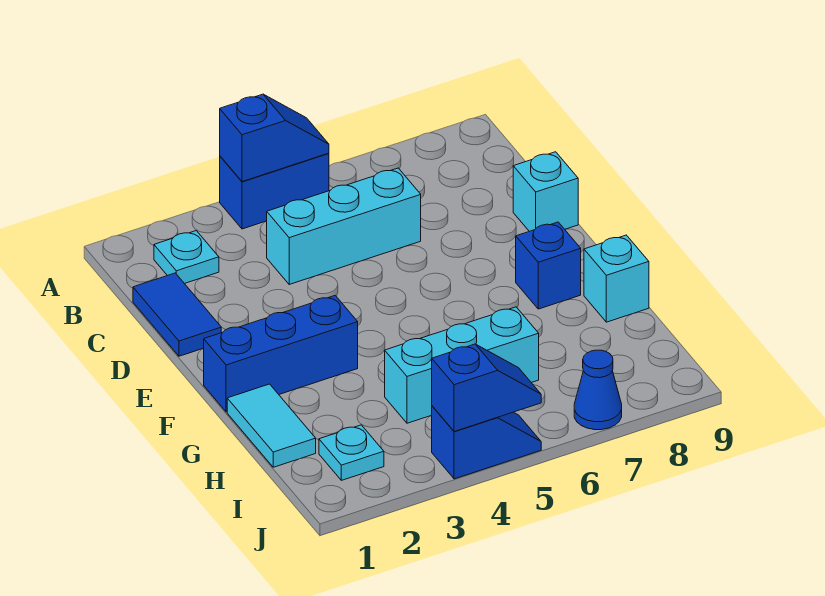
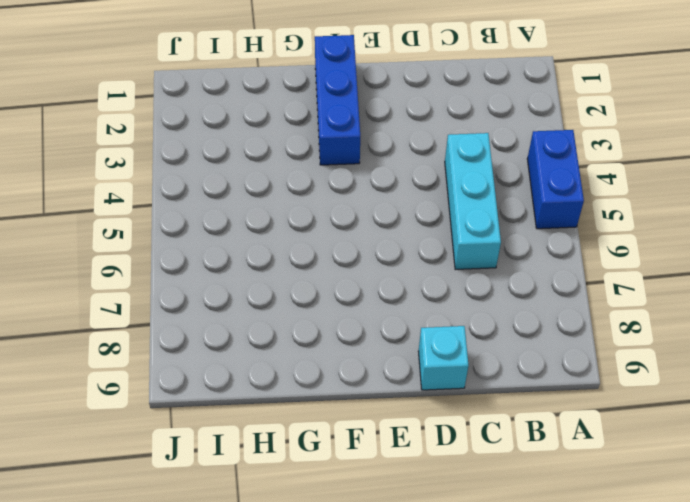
none -> cyan plate B2 level 1
none -> blue tile C1:D1 level 1
none -> blue brick F8 level 1

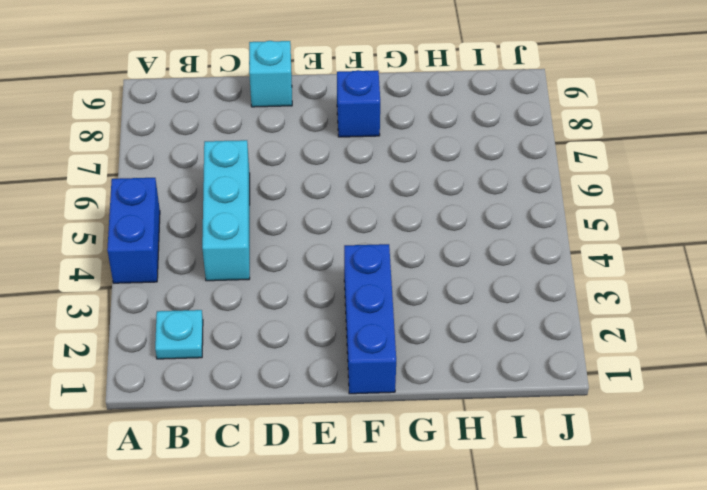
none -> blue tile C1:D1 level 1
none -> cyan tile G1:H1 level 1
none -> cyan brick G9 level 1

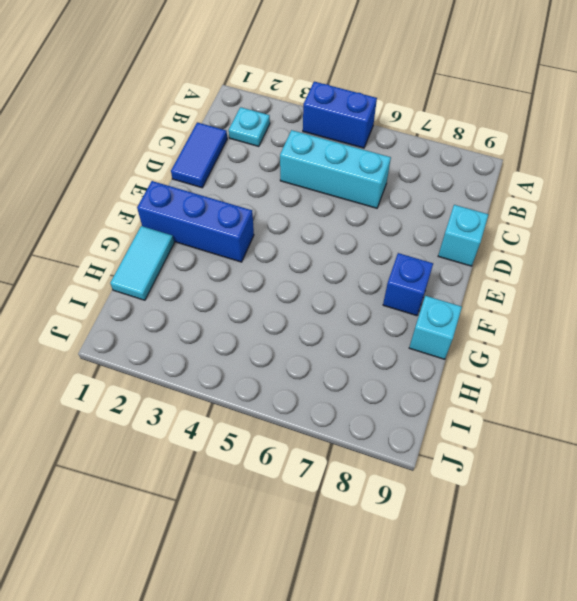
none -> cyan brick H4:H6 level 1
none -> cyan plate I2 level 1
none -> blue slope J4:J5 level 1 top 4

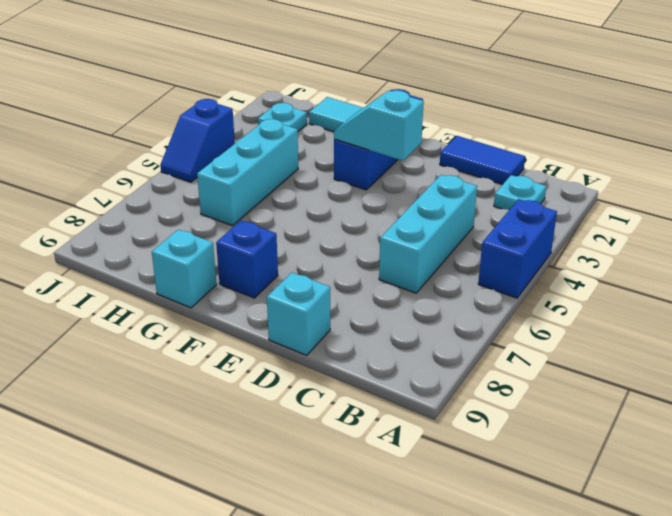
cyan slope E3:F3 level 2 top E -> none
none -> blue cone J7 level 1
none -> blue slope A4:A5 level 2 top 4
none -> blue slope J4:J5 level 2 top 4

